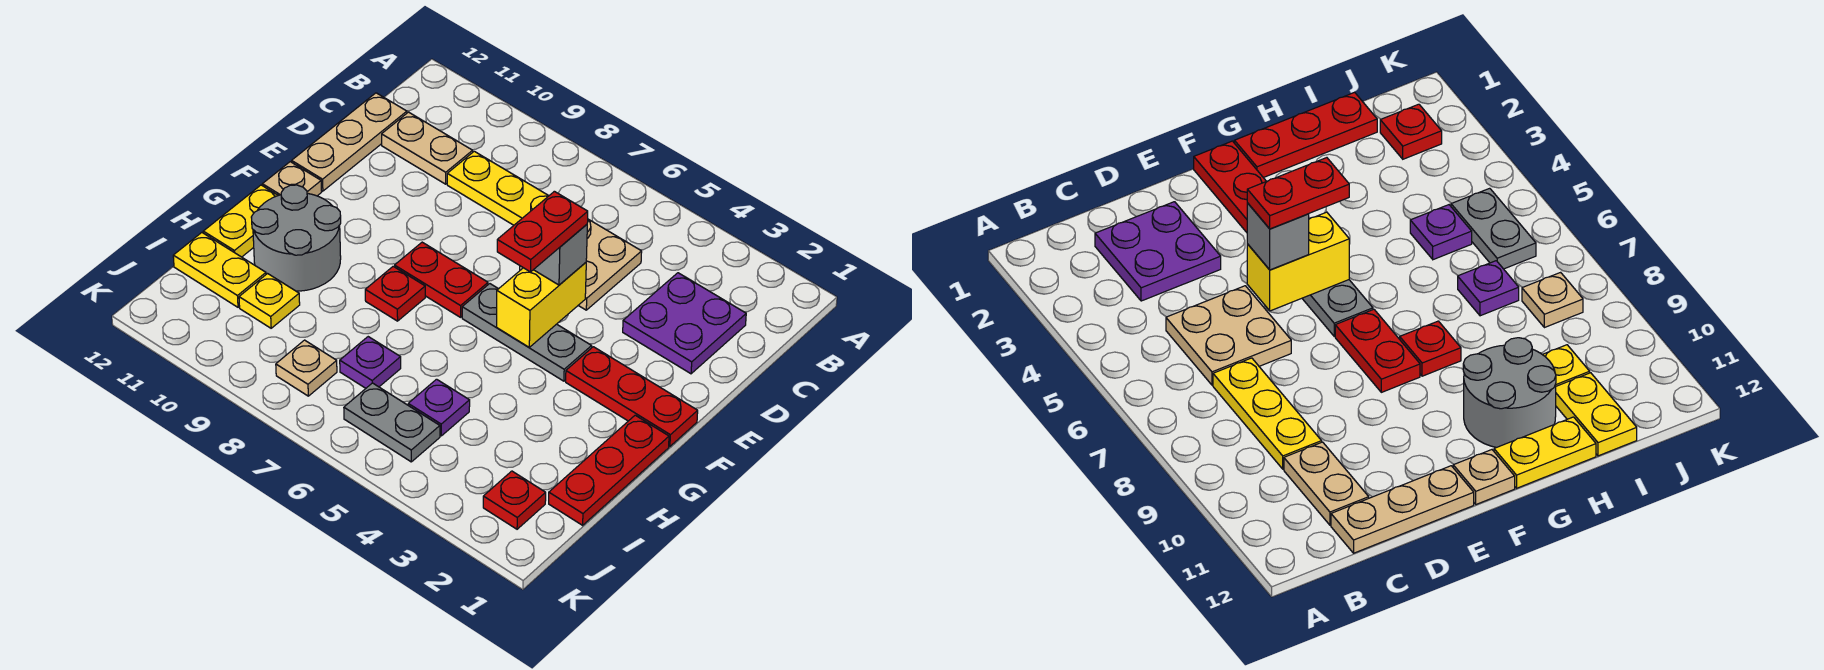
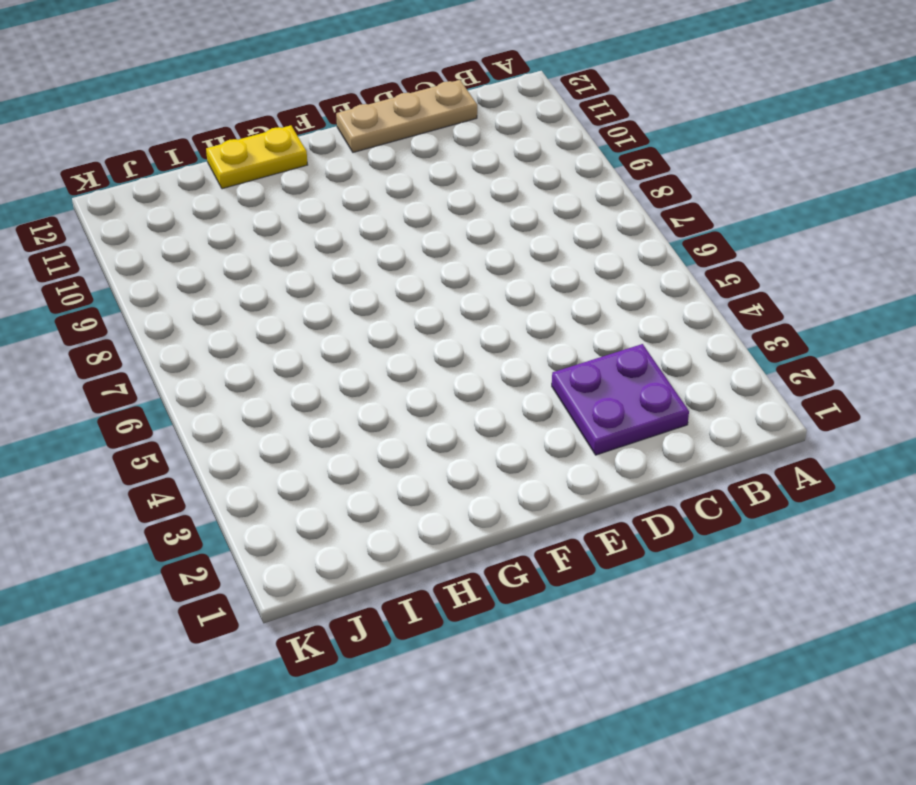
none -> tan plate C5:D6 level 1
none -> yellow plate C7:C9 level 1
none -> tan plate C10:C11 level 1

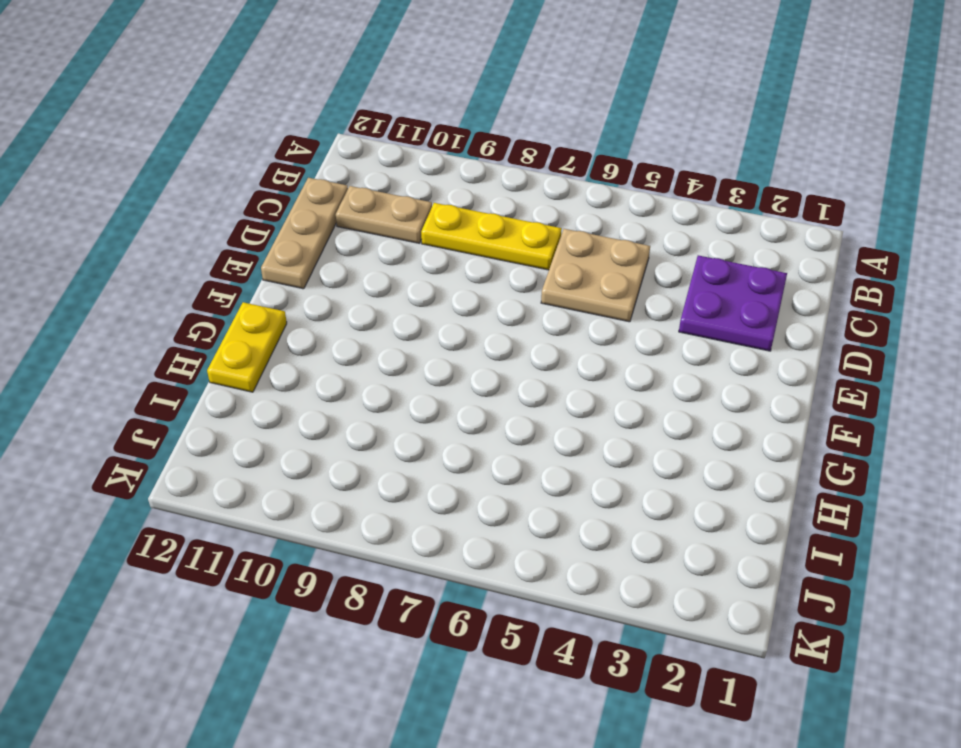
none -> red plate F1:F3 level 1
none -> grey plate F4:F6 level 1
none -> red plate F7:F8 level 1

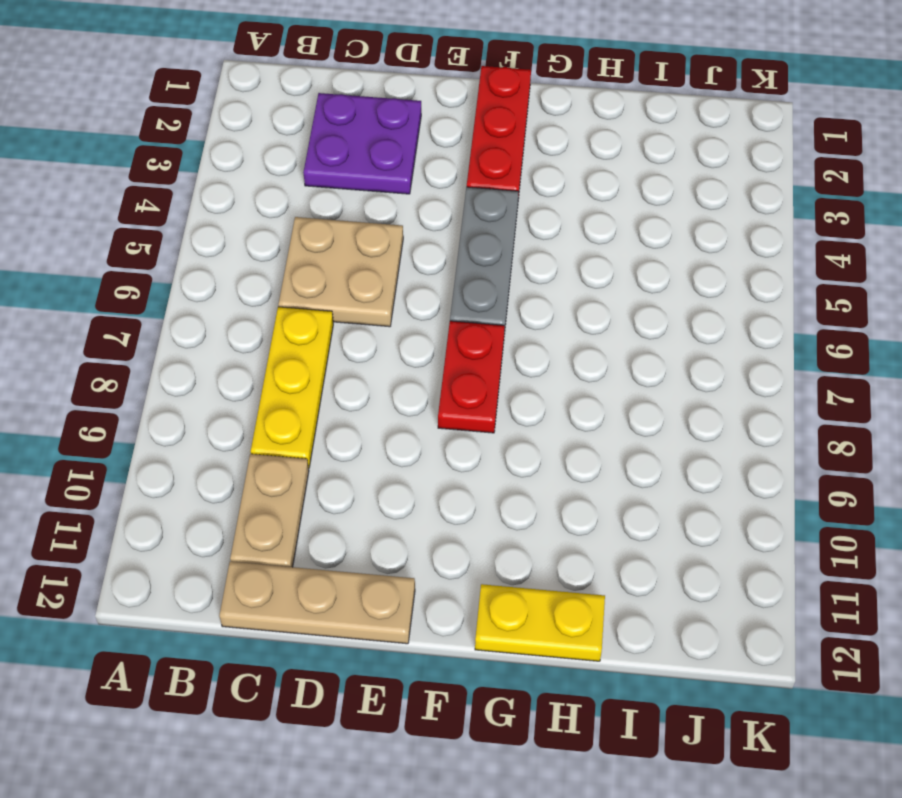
none -> tan plate F12 level 1
none -> red plate G1:I1 level 1
none -> red plate G8 level 1

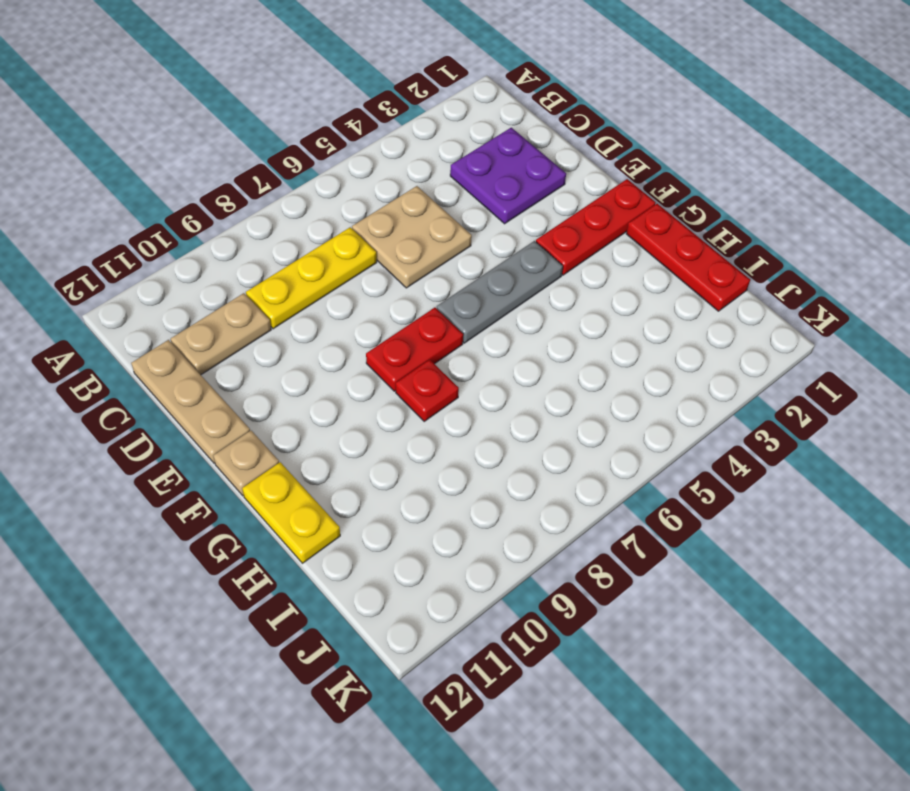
none -> grey round brick G10:H11 level 1
none -> purple plate I5 level 1
none -> purple plate I7 level 1

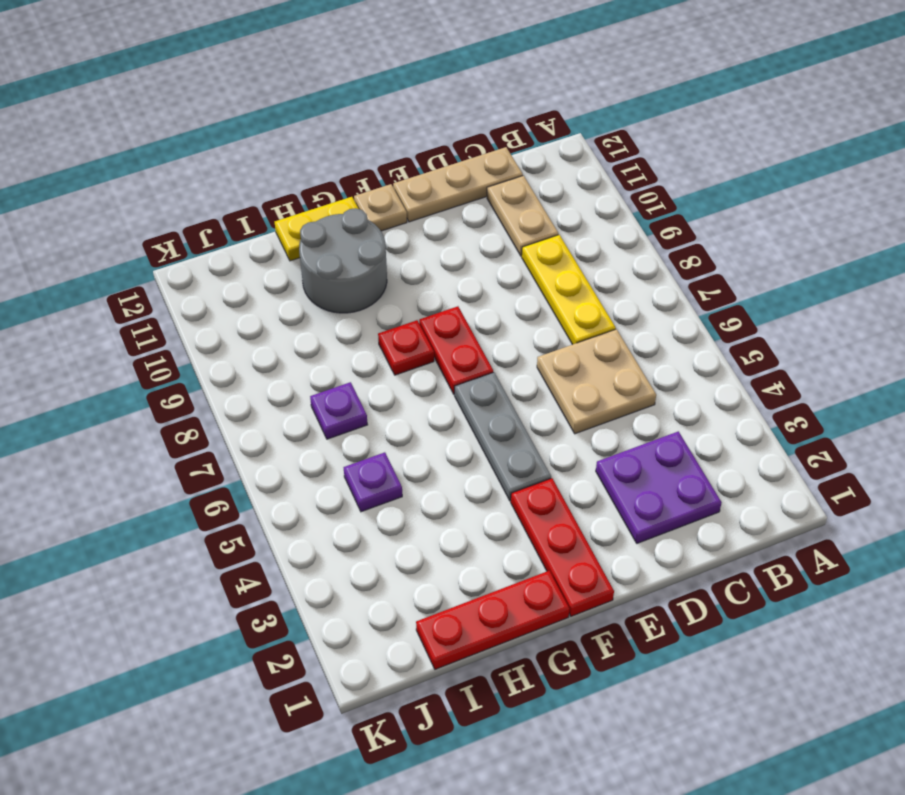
none -> yellow plate I10 level 1
none -> yellow plate I11:I12 level 1
none -> red plate J2 level 1

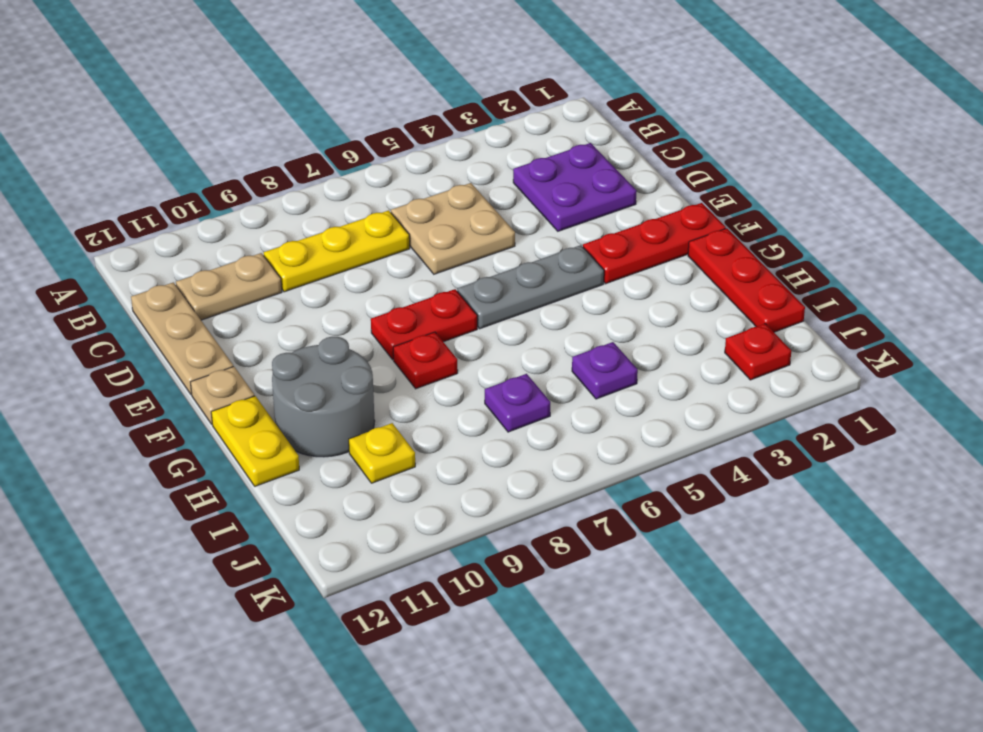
none -> yellow plate I11:I12 level 1
none -> grey plate J5:J6 level 1
none -> tan plate J8 level 1

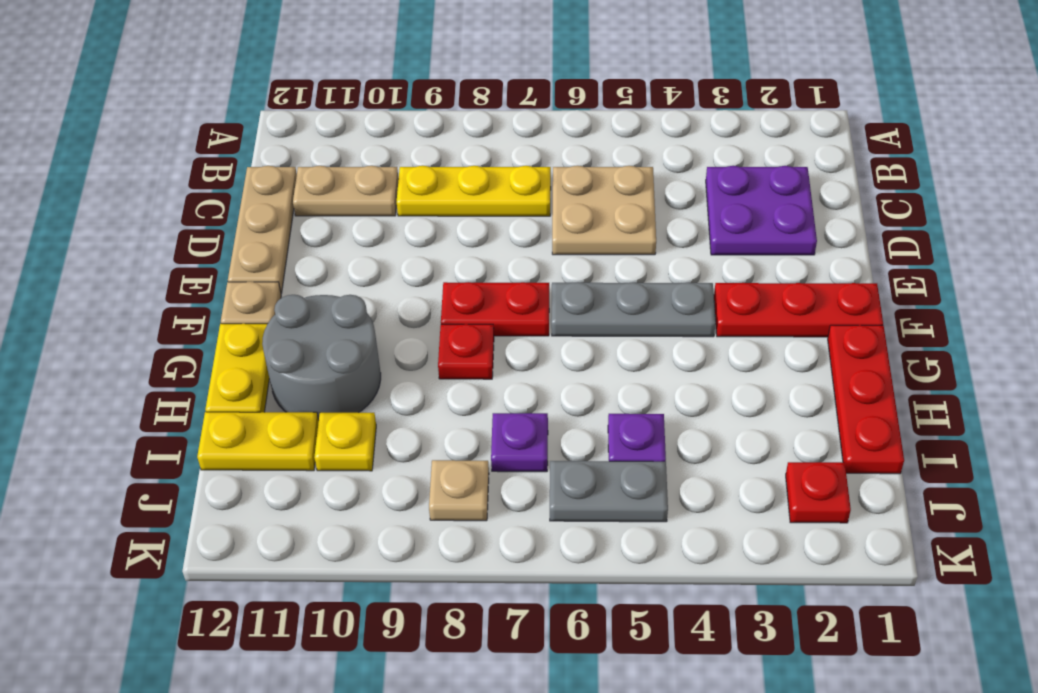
none -> yellow brick E5:F5 level 2
none -> grey brick E5 level 3
none -> red plate E5:F5 level 4

